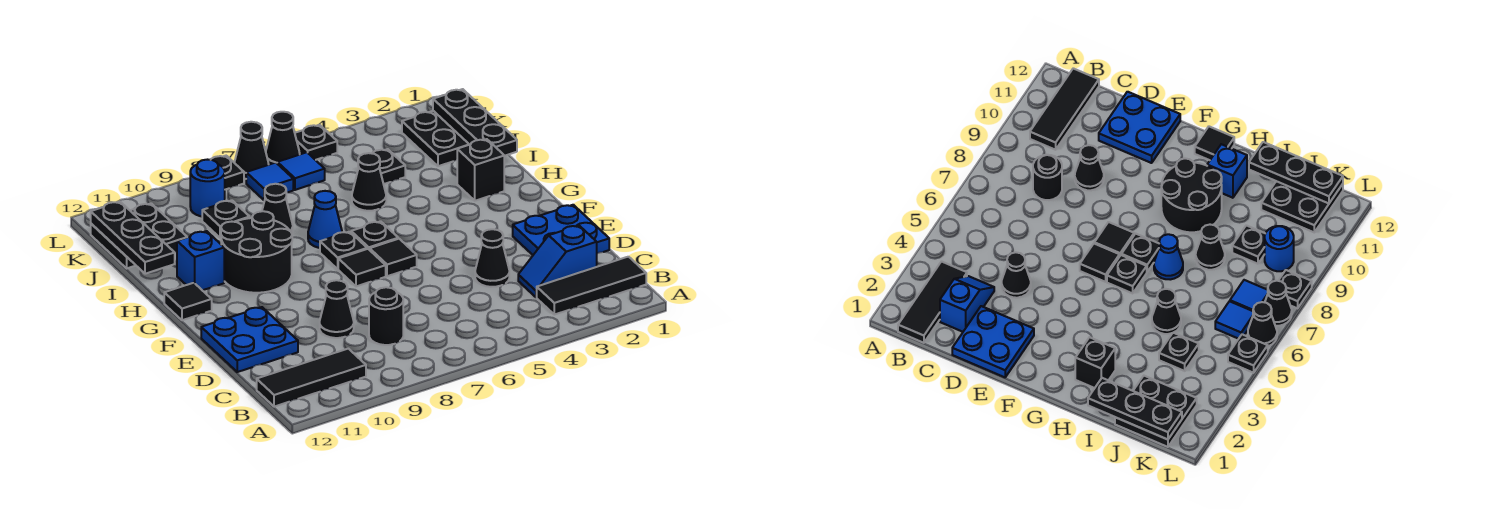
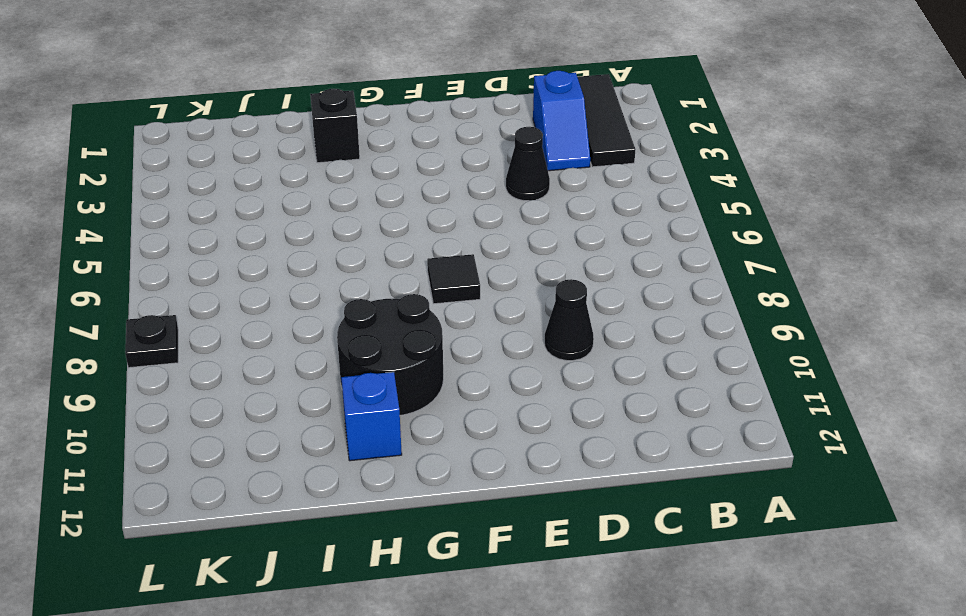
none -> black tile B10:B12 level 1
none -> black round brick C8 level 1
none -> blue plate D1:E2 level 1
none -> blue plate D11:E12 level 1

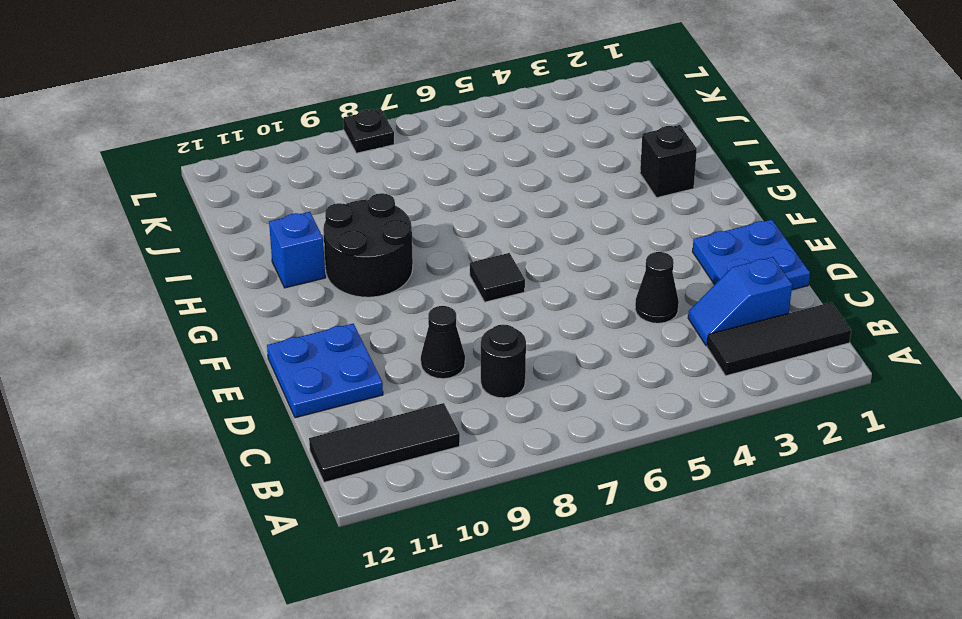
none -> black tile F6 level 1
none -> black plate G6 level 1
none -> black plate G7 level 1
none -> black tile G12 level 1

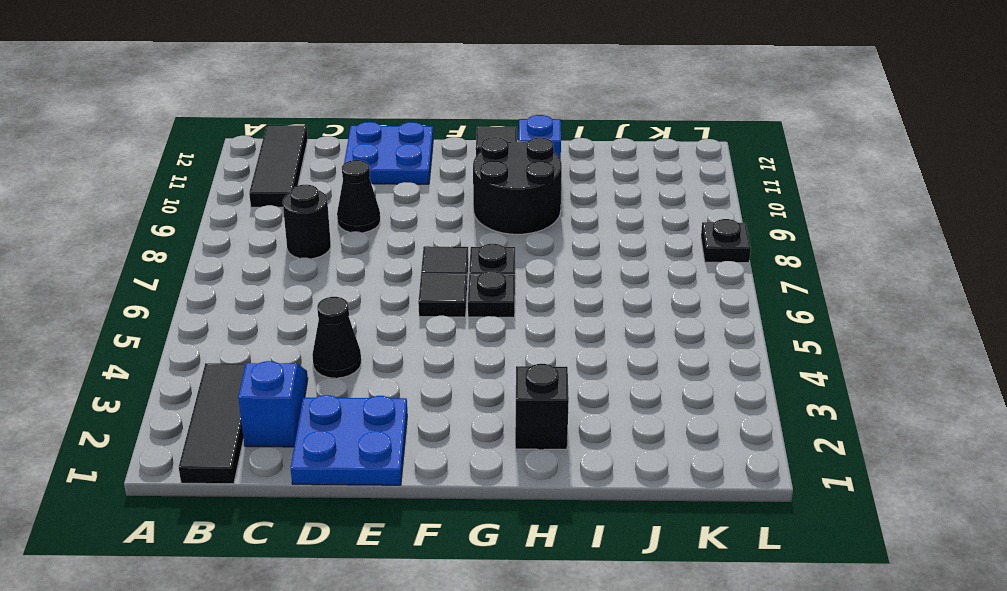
none -> blue cone H7 level 1
none -> black cone I5 level 1
none -> black cone I8 level 1
none -> black plate J1:K2 level 1

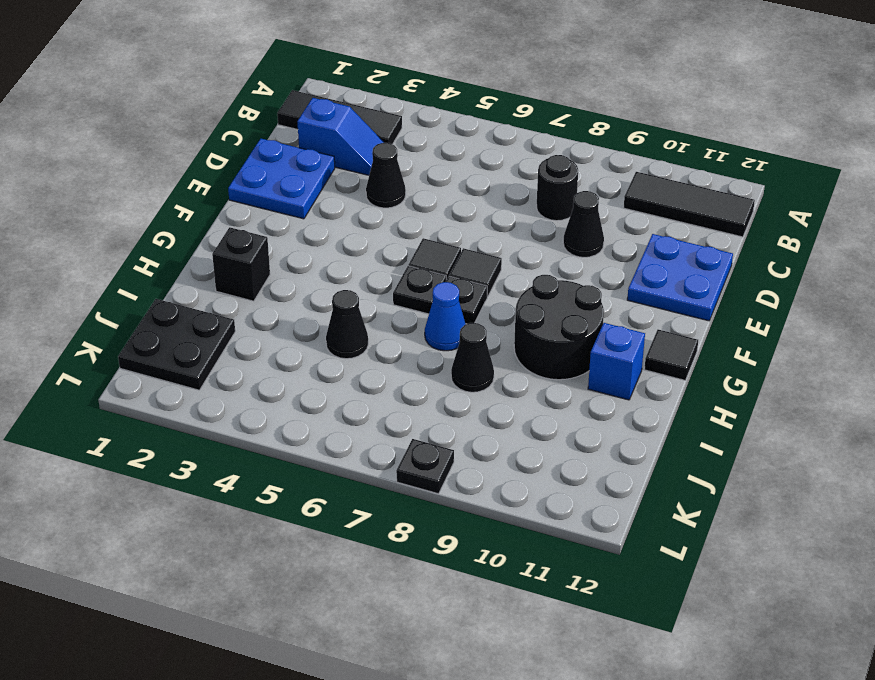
none -> black plate J4 level 1
none -> black plate J9 level 1
none -> black plate J11:K12 level 1
none -> blue tile K6 level 1

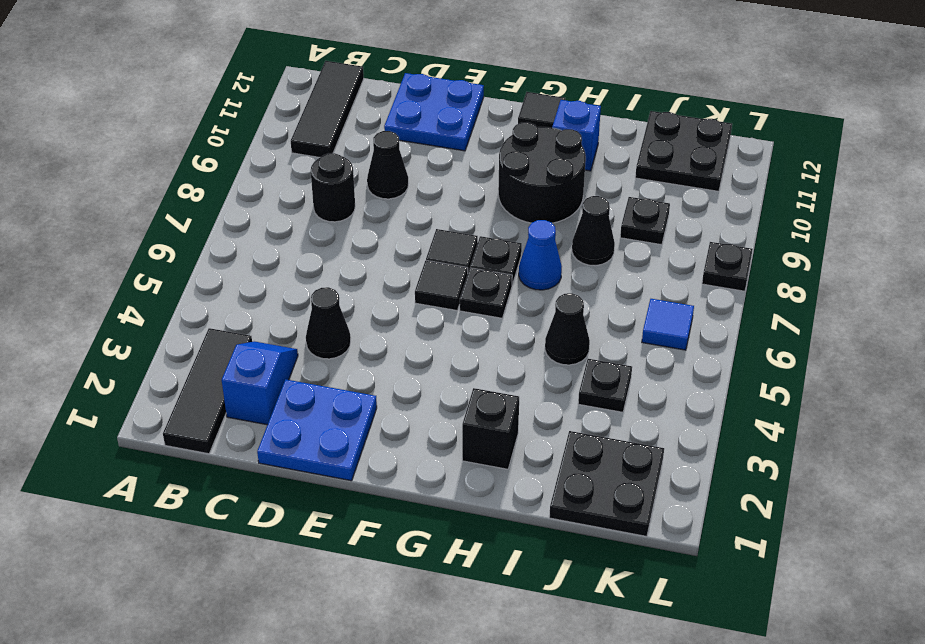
none -> blue tile K7 level 1
none -> blue round brick K9 level 1
none -> black plate L5 level 1
none -> black cone L6 level 1

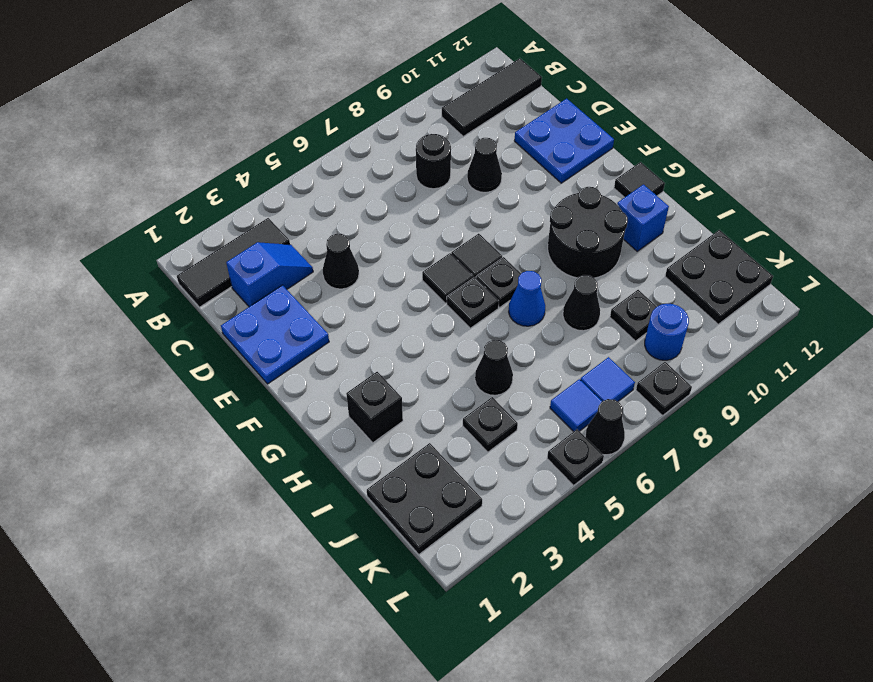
none -> black cone L7 level 1
none -> black plate I1:K1 level 2
none -> black plate I12:K12 level 2

